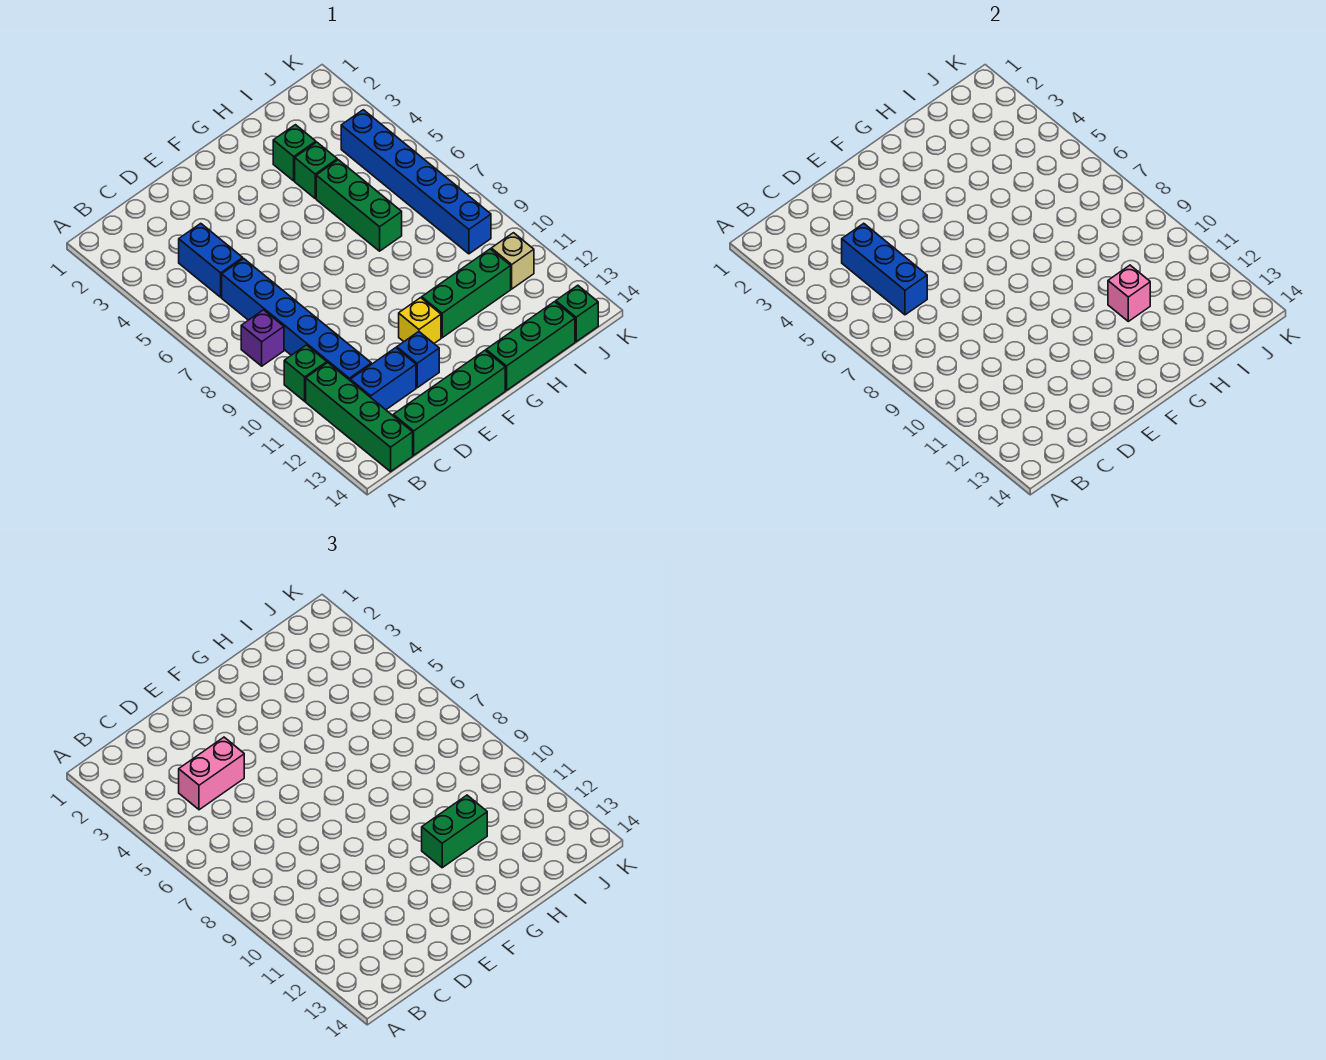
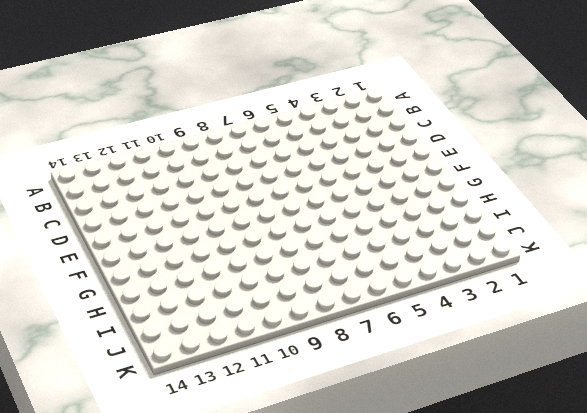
none -> purple brick B8 level 1
none -> green brick B10 level 1
none -> green brick B11:B14 level 1

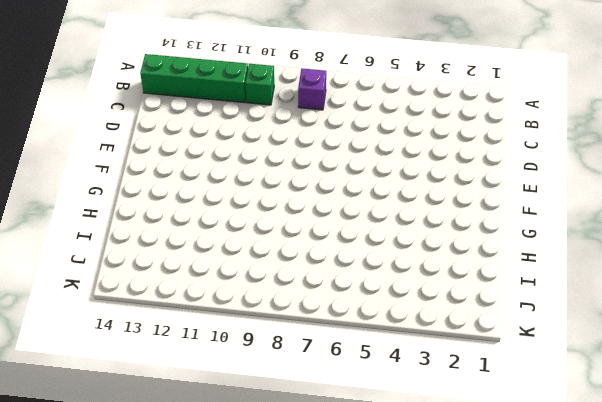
none -> blue brick C4:C5 level 1
none -> blue brick C6:C11 level 1
none -> blue brick C12:D12 level 1

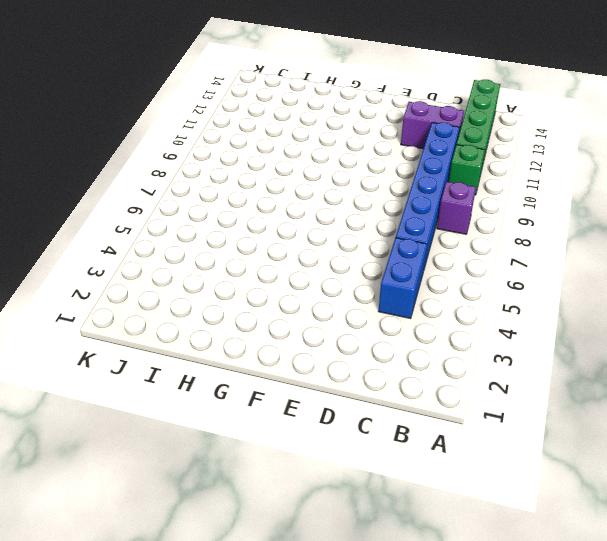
purple brick C12:D12 level 1 -> blue brick C12:D12 level 1
none -> green brick C14:F14 level 1
none -> blue brick E12 level 1
none -> yellow brick F11 level 1

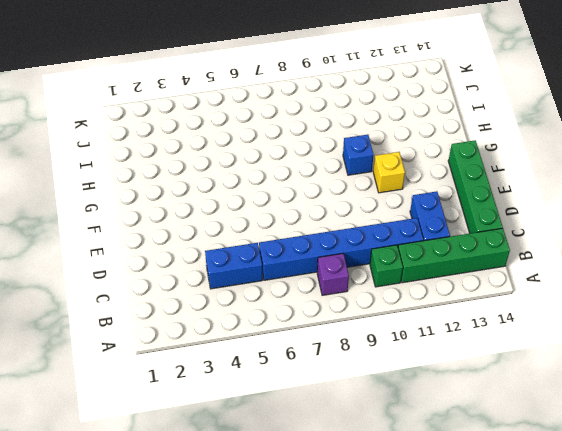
blue brick G10 level 1 -> blue brick E12 level 1
none -> green brick G11:I11 level 1
none -> green brick G14:I14 level 1
none -> green brick H3 level 1

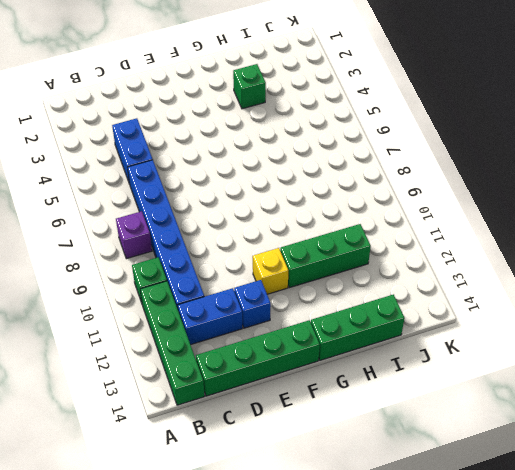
none -> green brick H4 level 1
none -> green brick H5:H7 level 1
none -> blue brick J4:J9 level 1

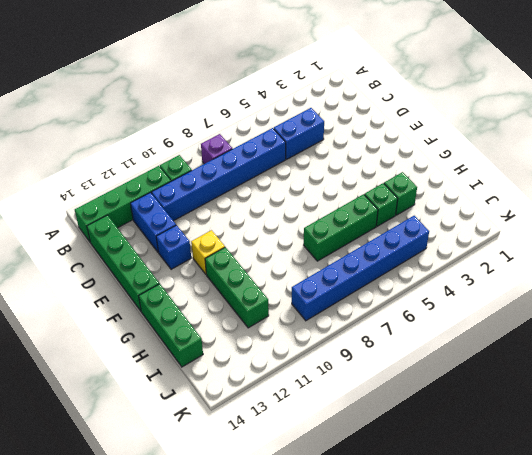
none -> tan brick J11 level 1
none -> green brick J14 level 1
none -> blue brick C4:C6 level 2

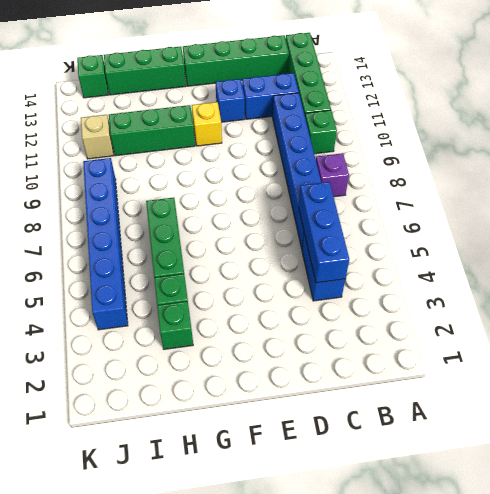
none -> pink brick H11 level 2
none -> pink brick C4:D4 level 3
none -> green brick G11:H11 level 3

